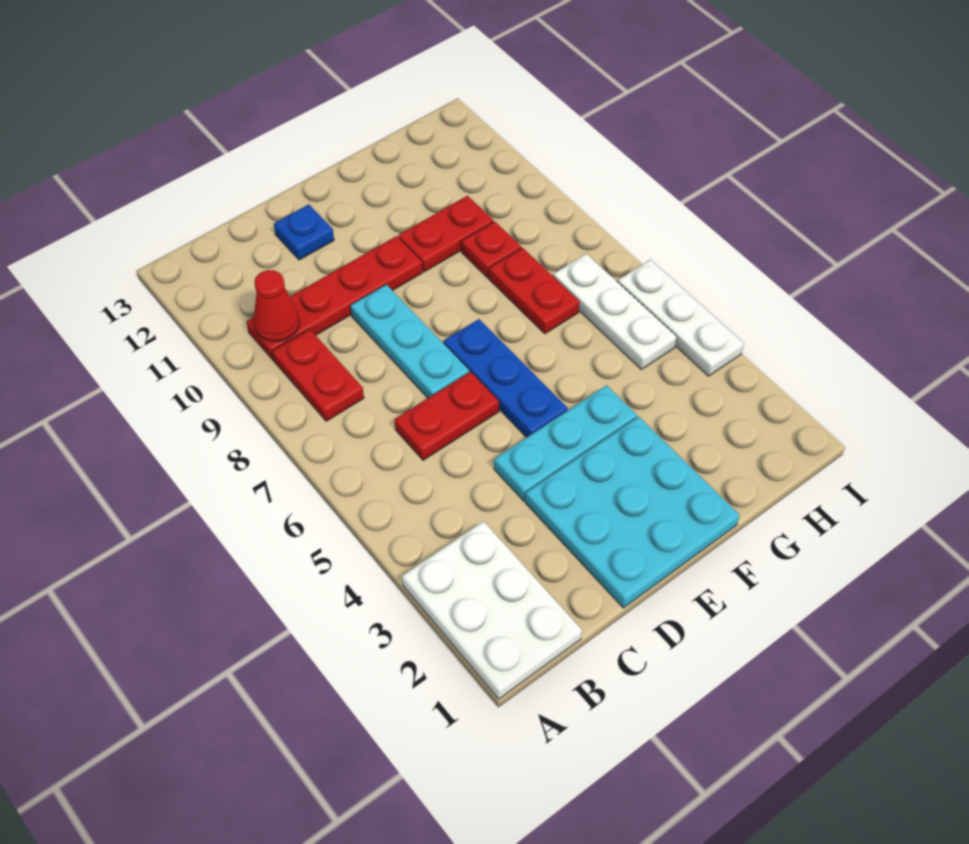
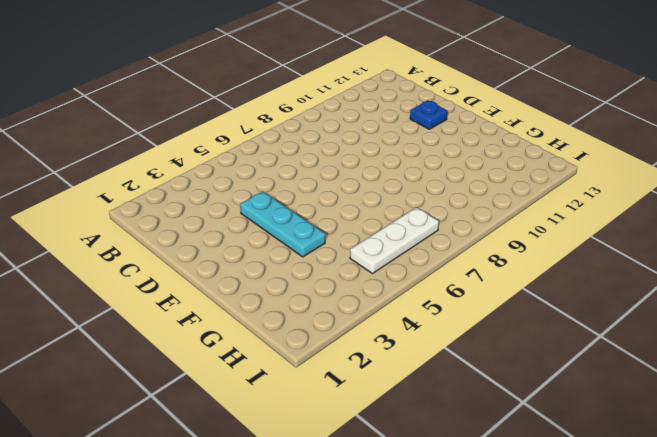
none -> white plate A1:B3 level 1
none -> red plate B8:B9 level 1
none -> red plate B10:E10 level 1

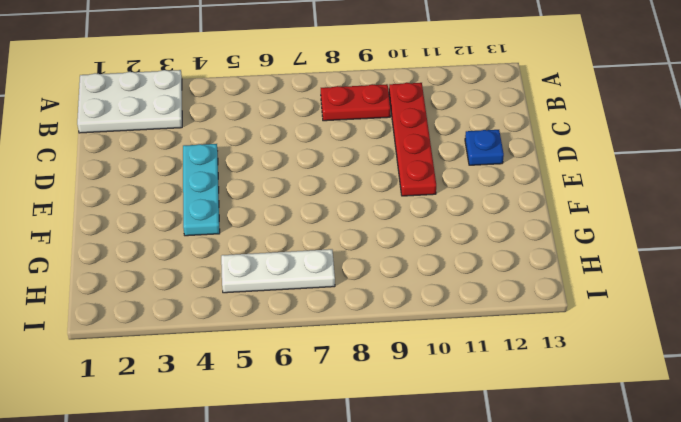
none -> red plate C6:D6 level 1
none -> cyan plate D1:F3 level 1
none -> cyan plate D7:D9 level 1

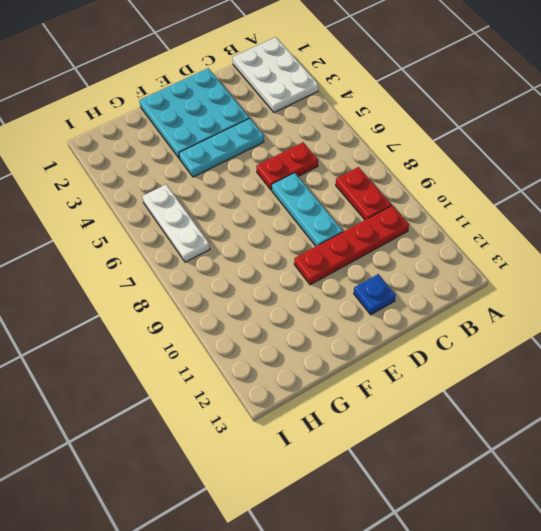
none -> blue plate E5:E7 level 1
none -> red plate F10:G10 level 1
none -> red plate G7:G8 level 1

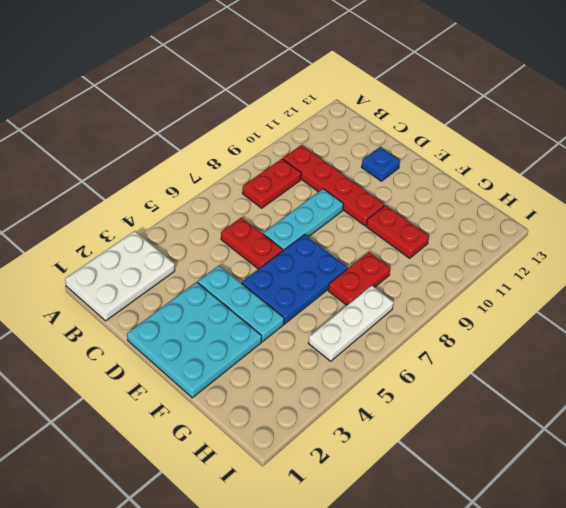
blue plate E5:F7 level 1 -> blue plate E5:E7 level 1
none -> red plate G9 level 1
none -> white plate I4:I6 level 1
none -> red cone B10 level 2

